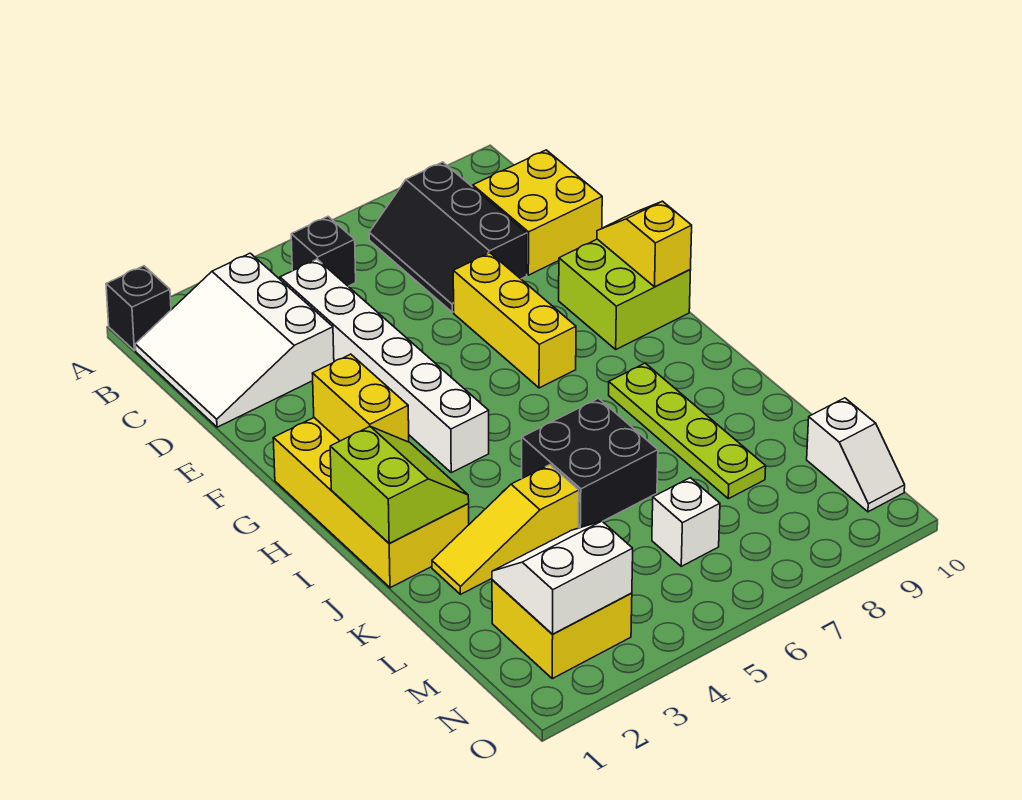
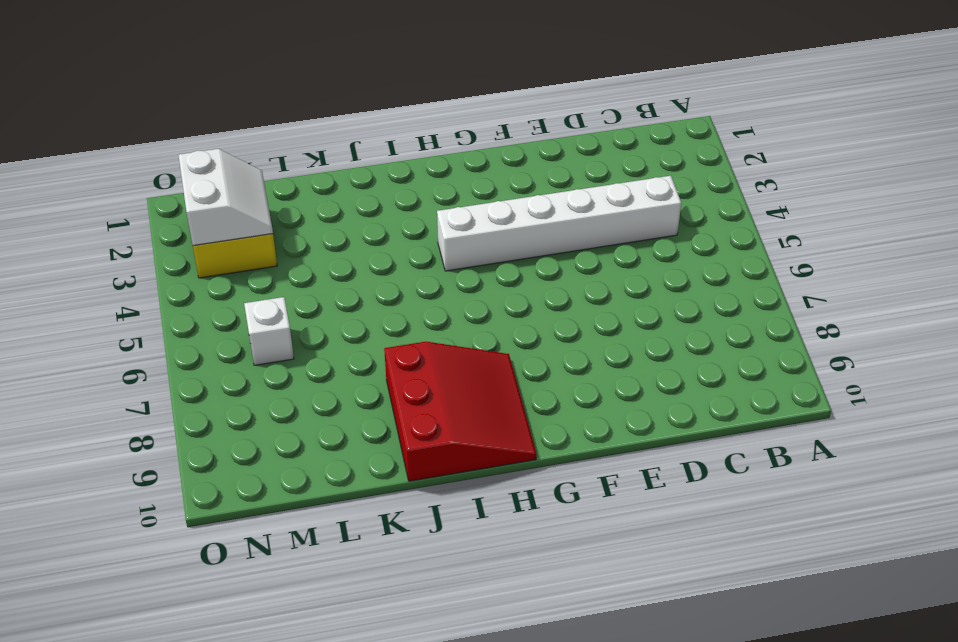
red slope H8:J10 level 1 top J -> lime plate I8:L8 level 1
none -> black brick A1 level 1
none -> white slope B1:D3 level 1 top 3
none -> black brick B5 level 1

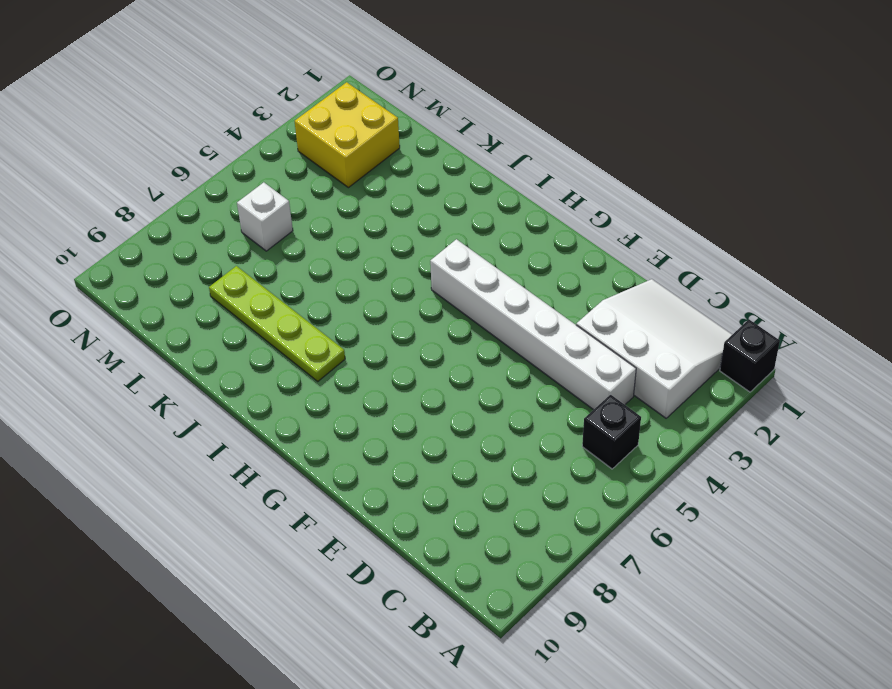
none -> black slope B7:D8 level 1 top 8
none -> yellow brick C9:D10 level 1
none -> yellow brick E7:G7 level 1

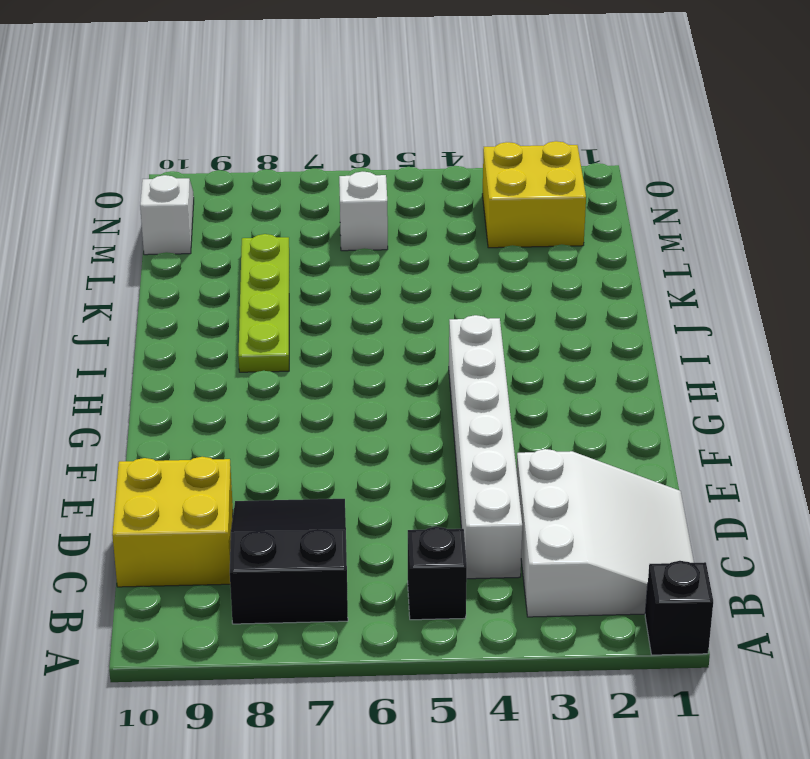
black slope B7:D8 level 1 top B -> black slope B7:D8 level 1 top 8
none -> yellow brick E7:G7 level 1
none -> lime brick F9:G10 level 1
none -> yellow brick G1:J2 level 1

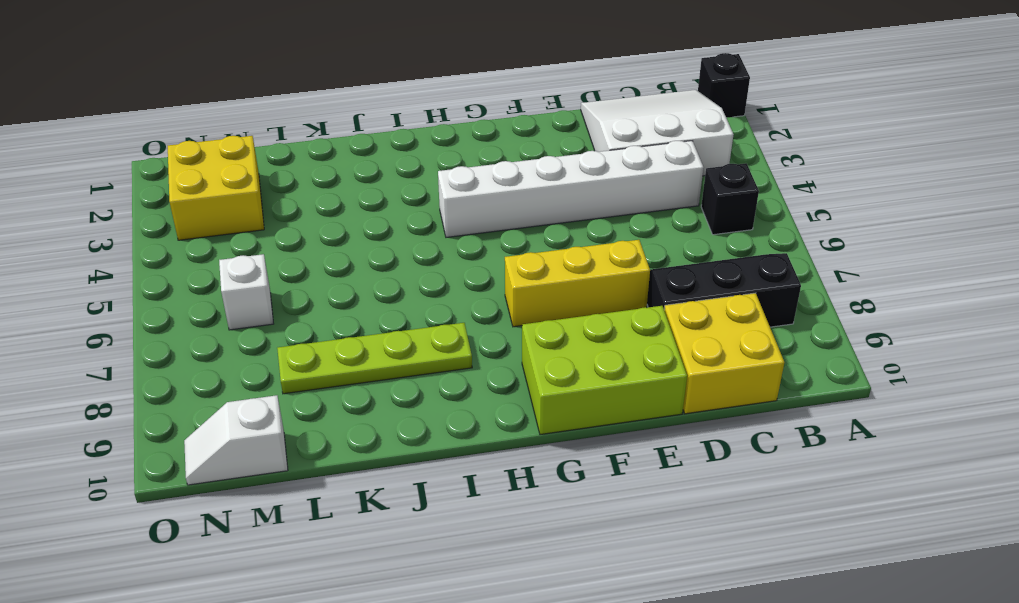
lime brick E9:G10 level 1 -> lime brick F9:G10 level 1
none -> yellow brick G1:J2 level 1
none -> black brick J5:K6 level 1
none -> yellow slope K2:K4 level 1 top 4

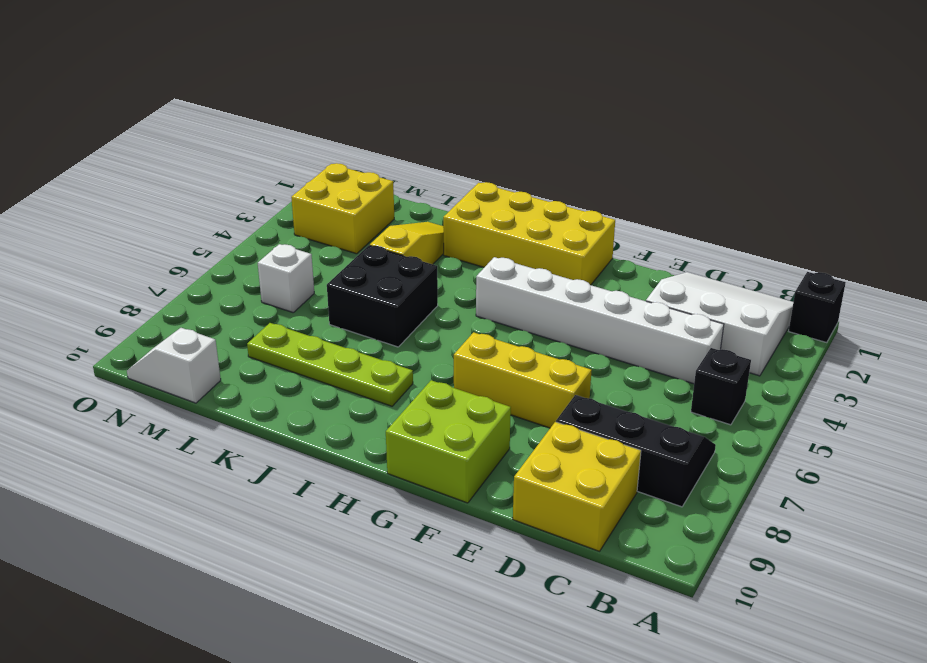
none -> yellow slope F10:G10 level 2 top G
none -> yellow brick G2:H2 level 2
none -> lime slope I1:J2 level 2 top 1

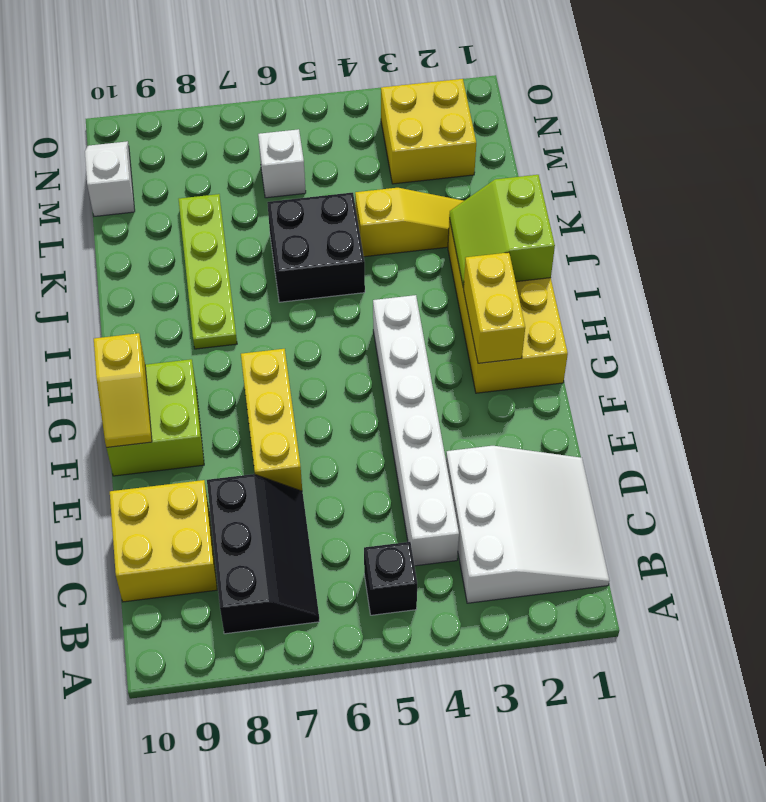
none -> black brick A1 level 1
none -> white slope M2:N3 level 2 top N

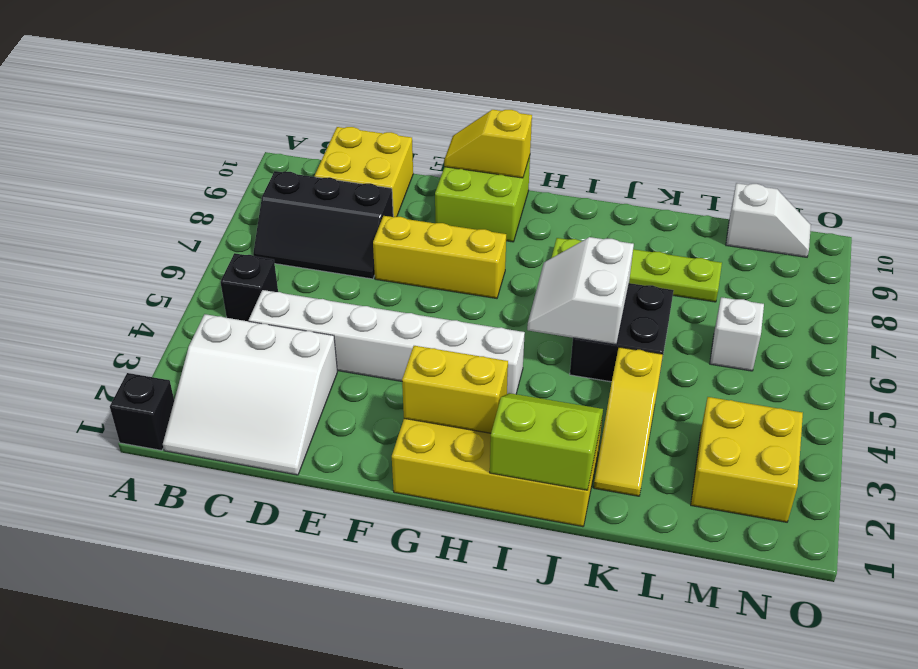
white slope I5:J6 level 2 top J -> white slope M2:N3 level 2 top N

